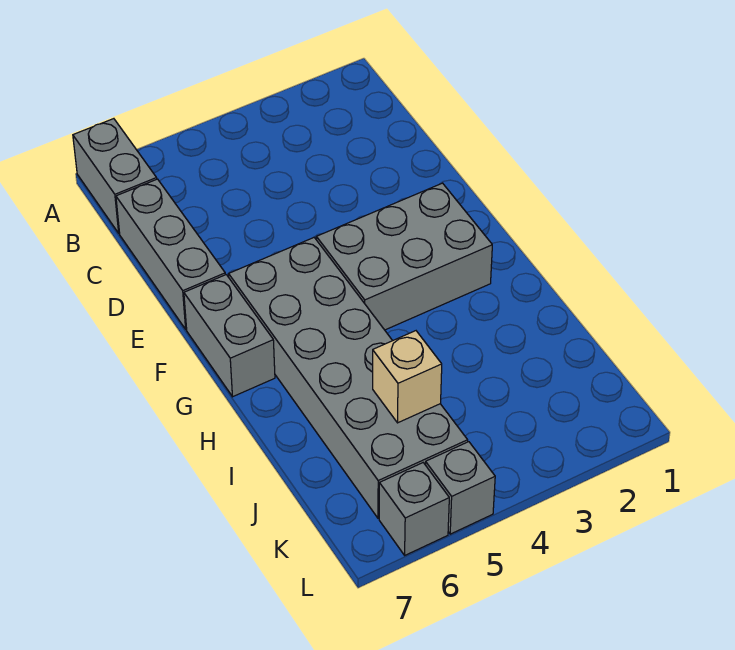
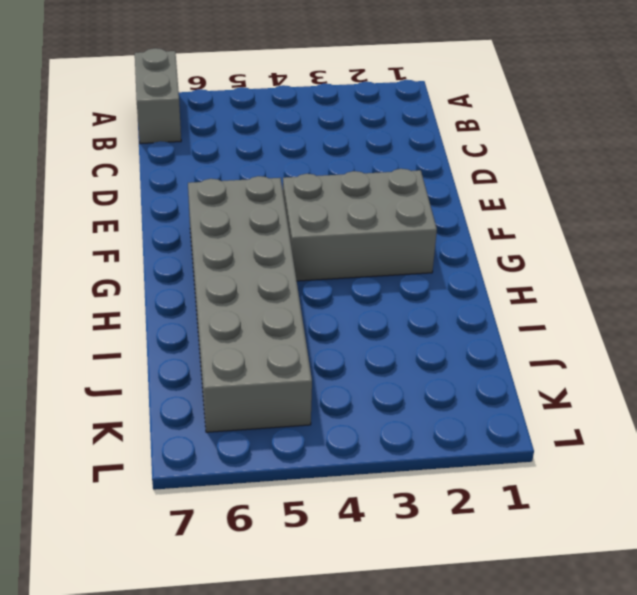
none -> grey brick C7:E7 level 1
none -> grey brick F7:G7 level 1

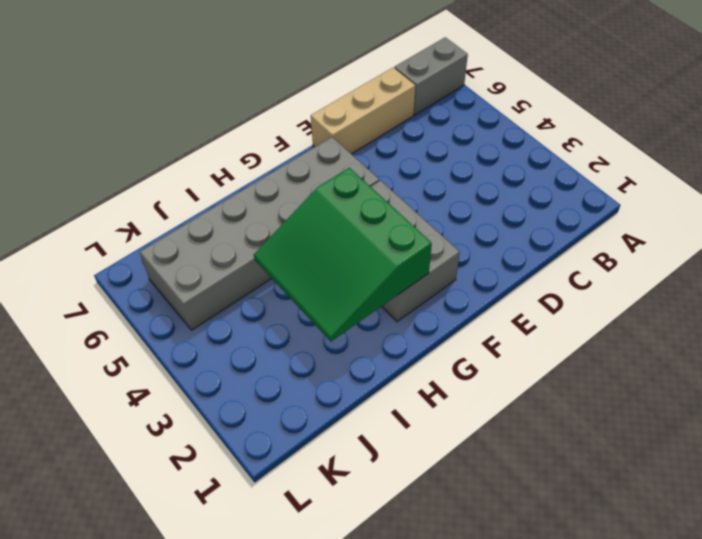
tan brick C7:E7 level 1 -> grey brick C7:E7 level 1
green slope G2:I4 level 2 top G -> none
none -> grey brick F7:G7 level 1
none -> grey brick L5 level 1

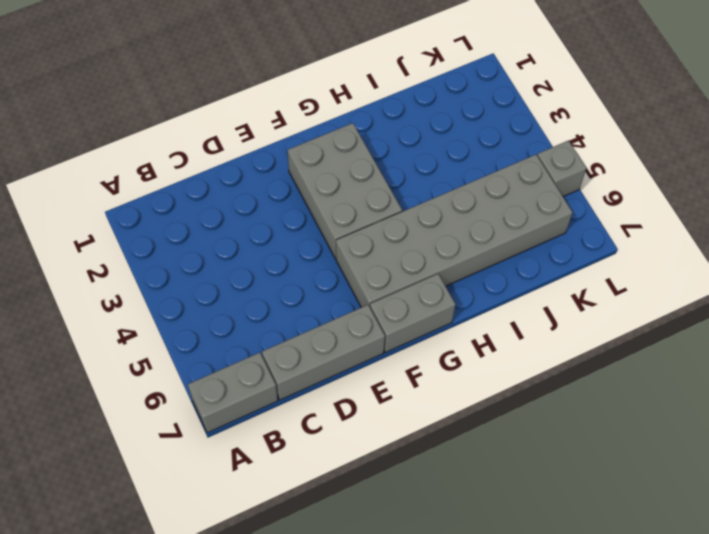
none -> grey brick L6 level 1
none -> tan brick J5 level 2

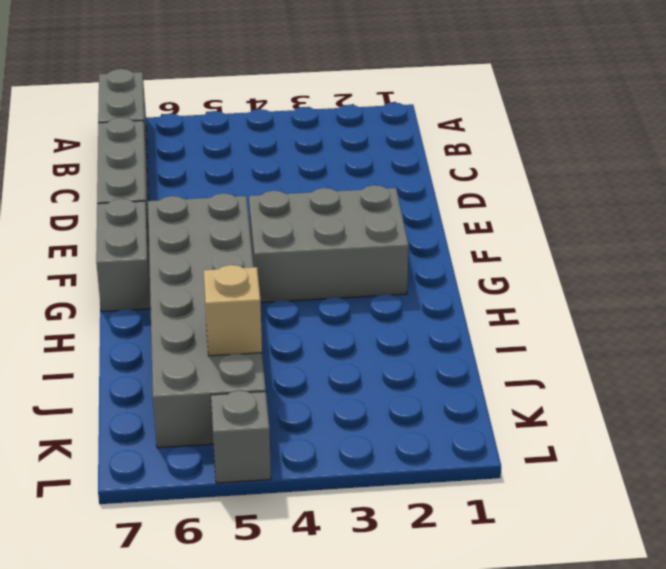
none -> grey brick L6 level 1

